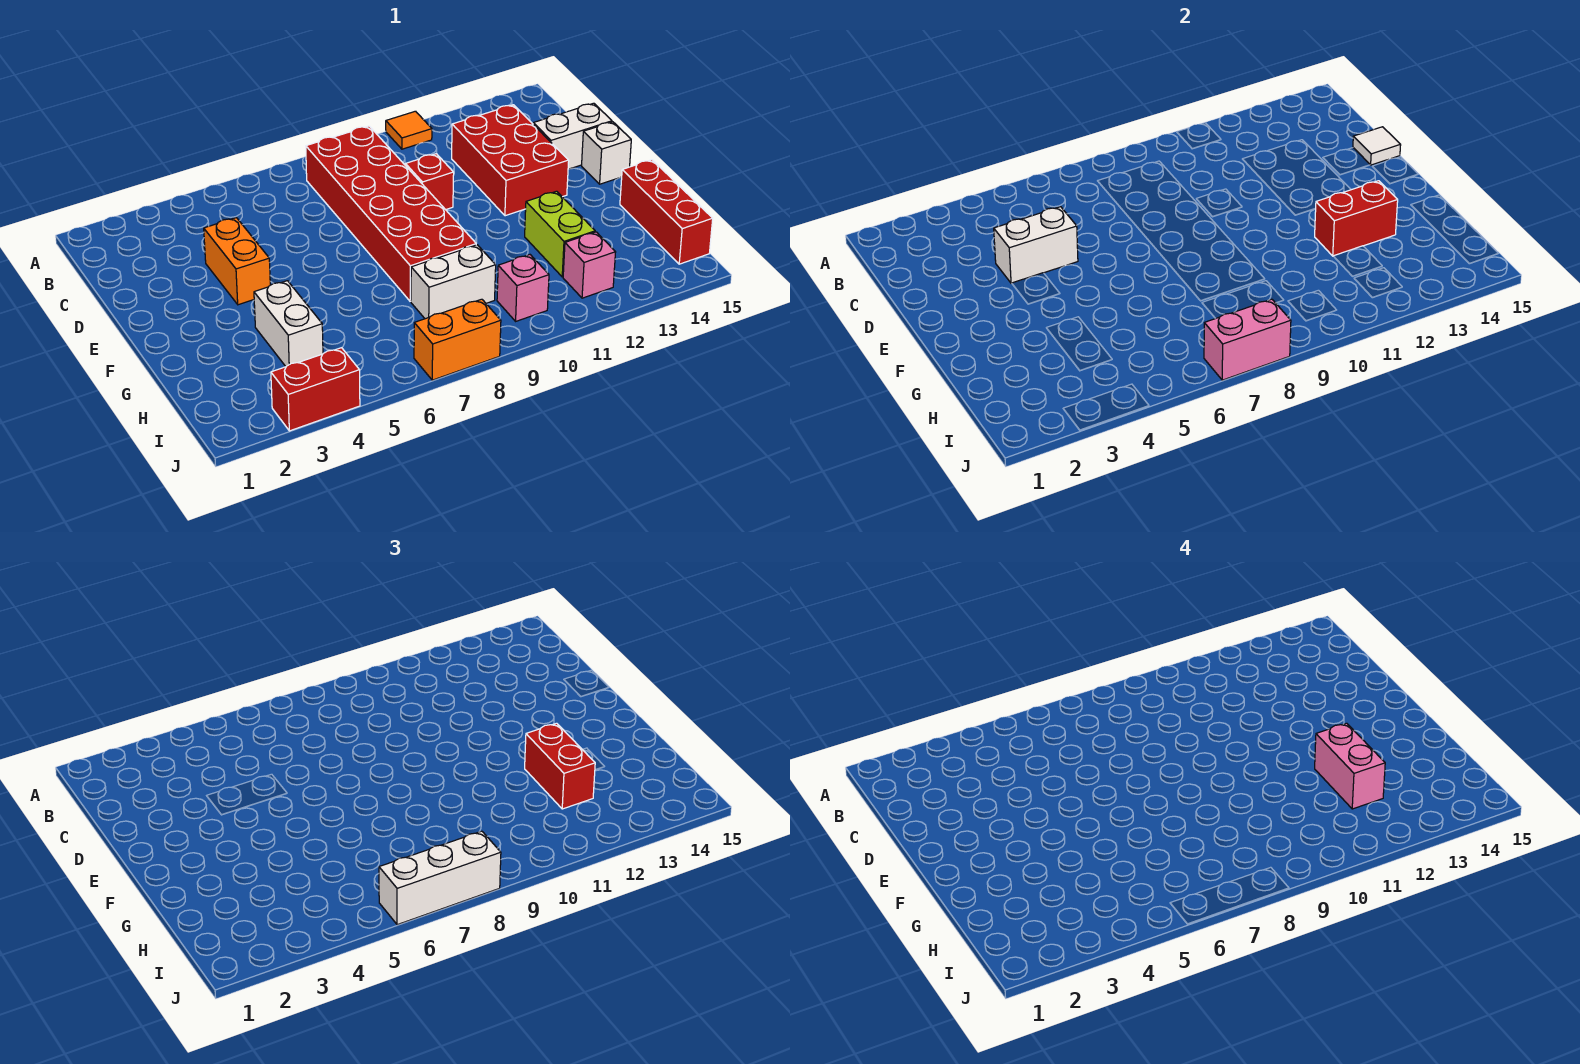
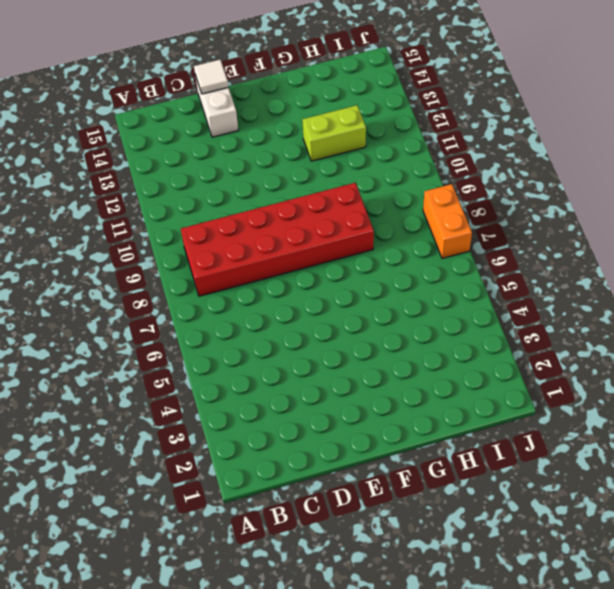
none -> orange tile A11 level 1
none -> red brick C12:E13 level 1
none -> orange brick D4:E4 level 1

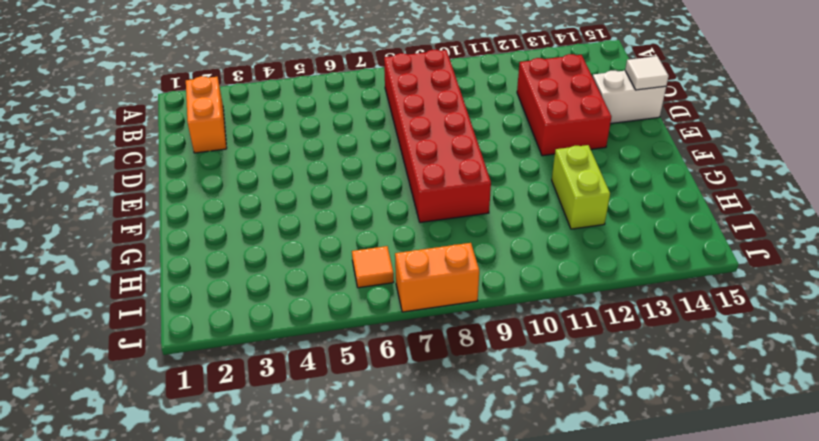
orange brick B2:C2 level 1 -> orange brick D4:E4 level 1
orange tile I6 level 1 -> orange tile A11 level 1
none -> red brick D10 level 1
none -> white brick E15 level 1
none -> white brick G4:H4 level 1

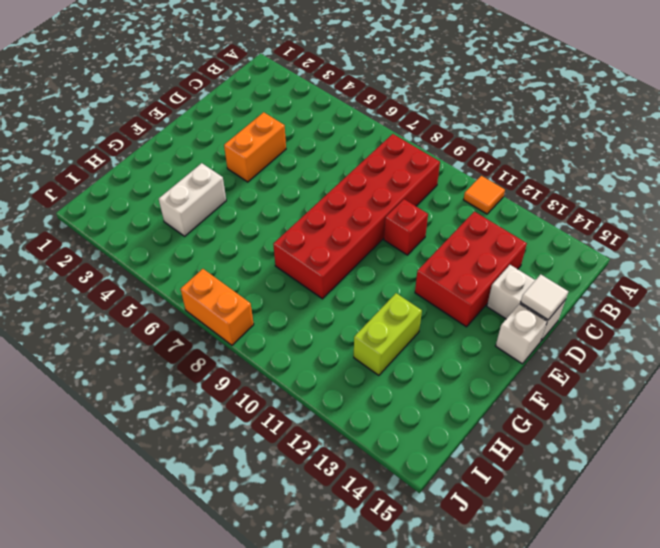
none -> red brick G15:I15 level 1
none -> white brick H8:H9 level 1
none -> pink brick I10 level 1

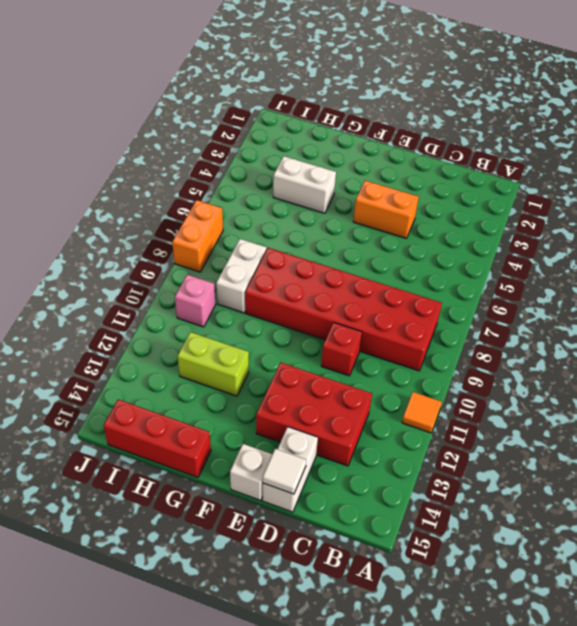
none -> pink brick I12 level 1
none -> red brick J3:J4 level 1
none -> white brick D4:D5 level 2

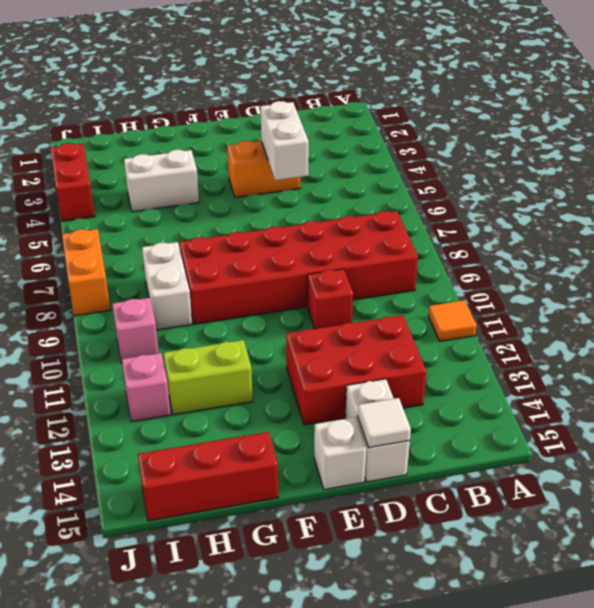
none -> red brick G12:G13 level 2
none -> pink brick J7:J8 level 2
none -> red brick G12:H12 level 3

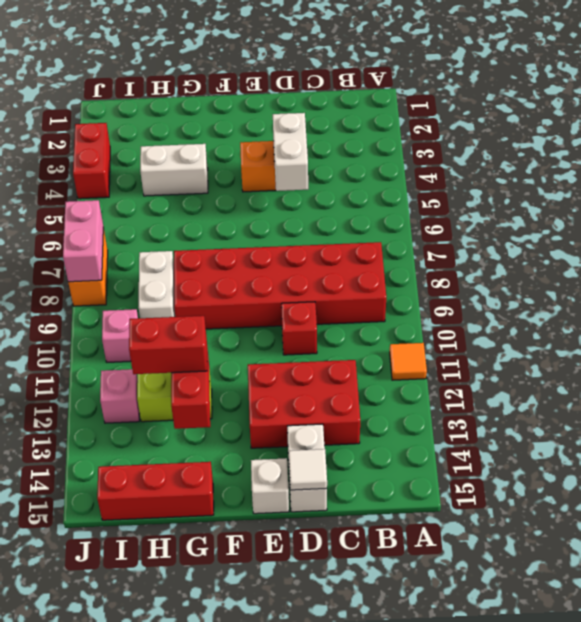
none -> white brick J6:J8 level 3
none -> pink brick G12:H12 level 4

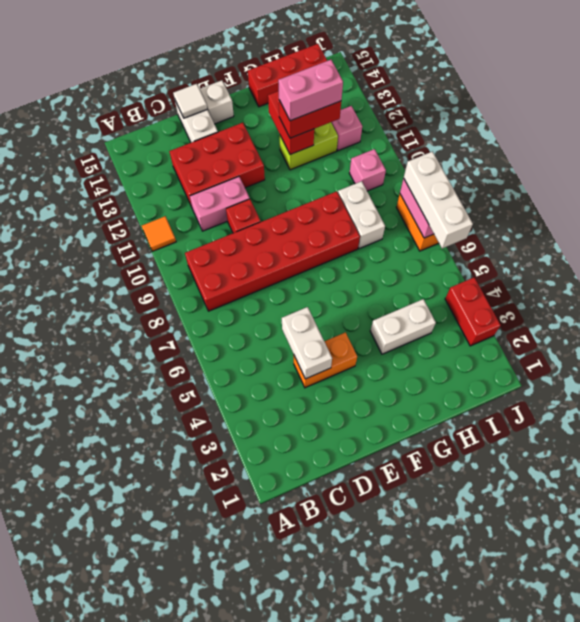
pink brick C11:D11 level 1 -> none

